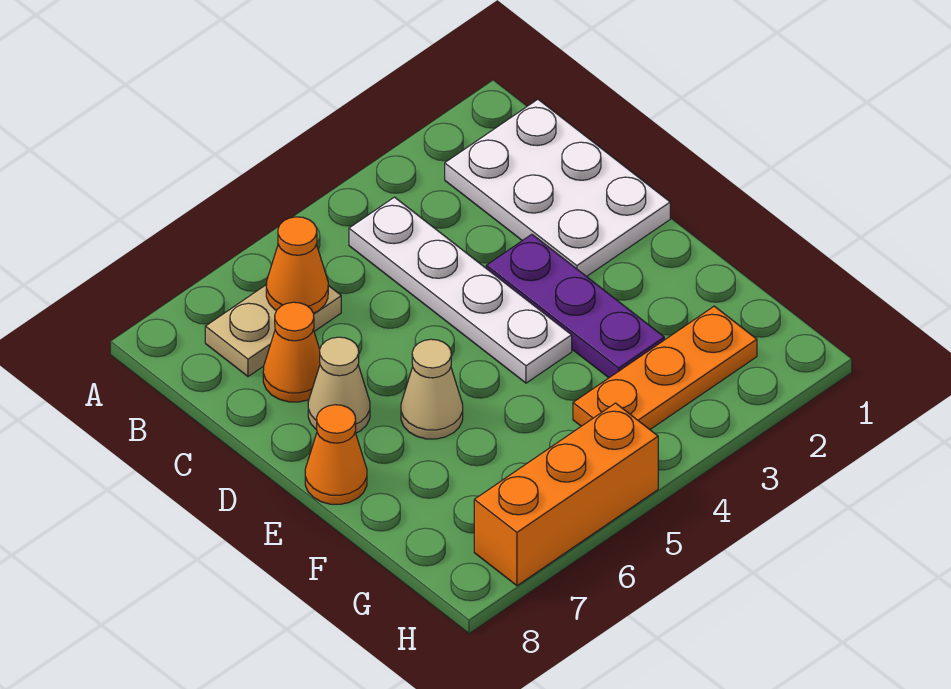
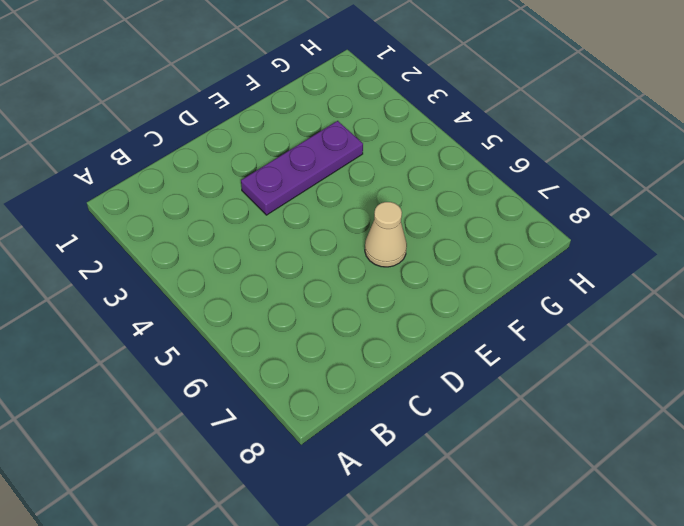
none -> white plate B1:D2 level 1
none -> white plate B4:E4 level 1

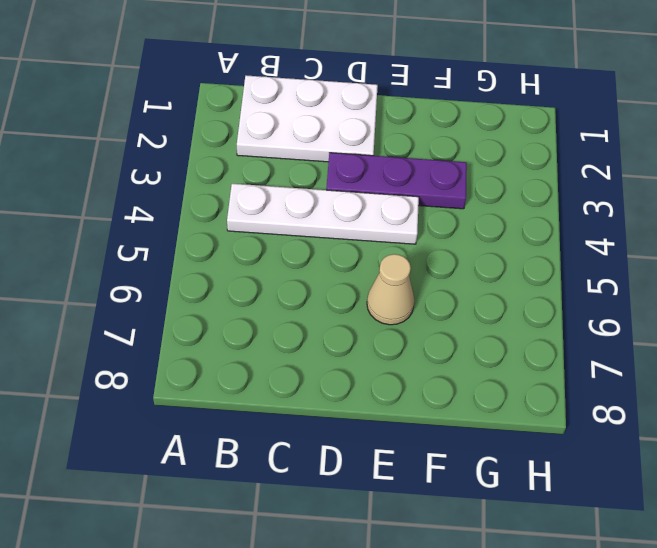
none -> tan plate B6:B7 level 1
none -> orange cone C7 level 1

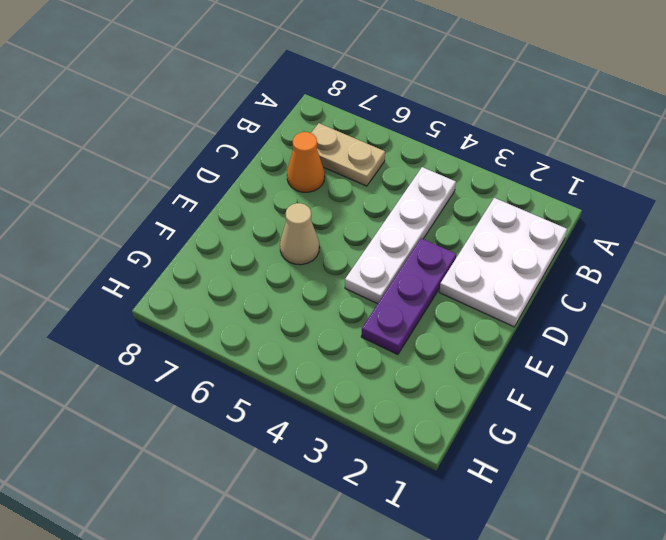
none -> tan cone D7 level 1
none -> orange cone E8 level 1

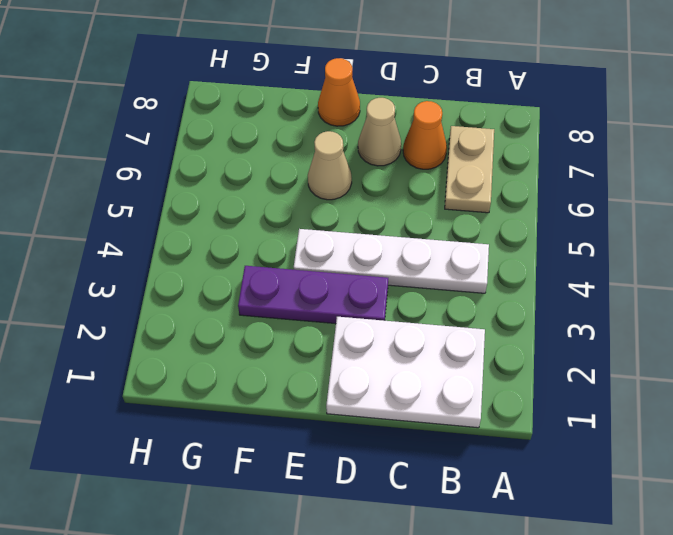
none -> orange plate G2:G4 level 1
none -> orange brick H5:H7 level 1

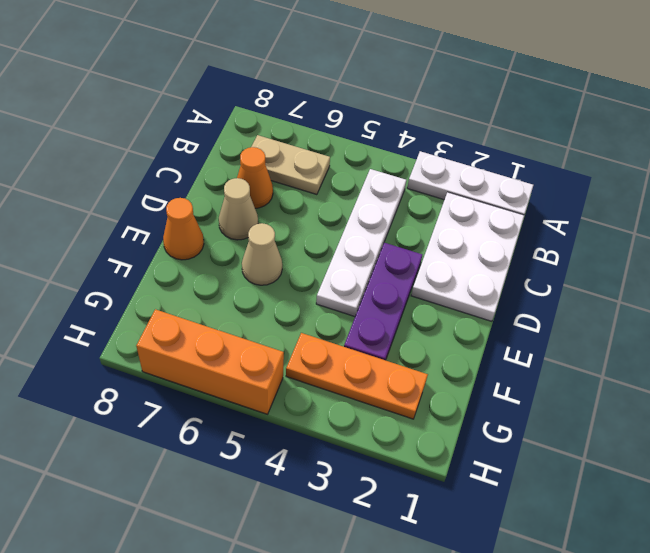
white plate A1:A3 level 1 -> none
none -> orange cone B6 level 2

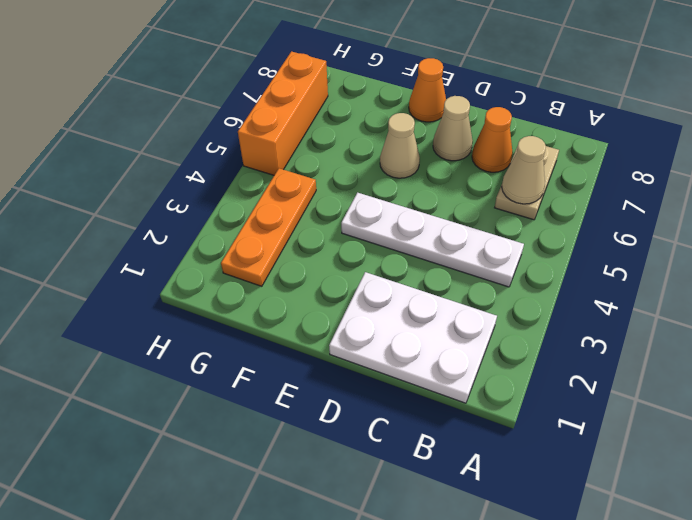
tan cone B6 level 2 -> orange cone B6 level 2
none -> purple plate D3:F3 level 1

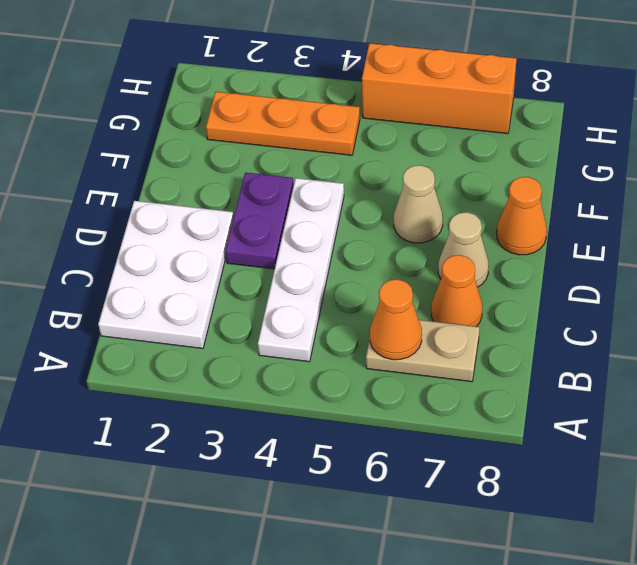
purple plate D3:E3 level 1 -> purple plate D3:F3 level 1

